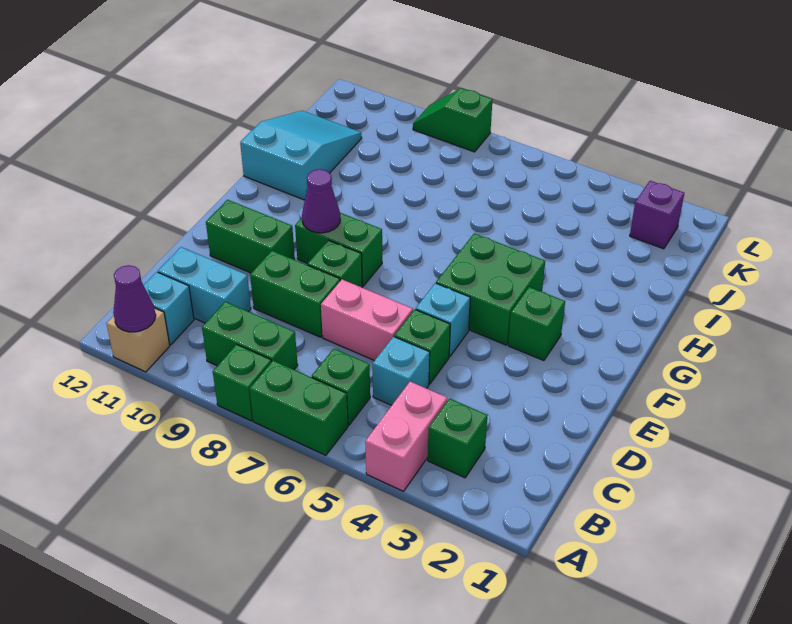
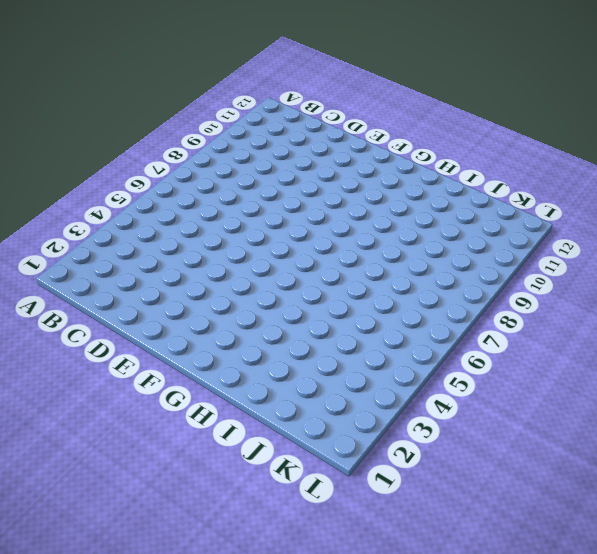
none -> pink brick A4:B4 level 1
none -> green brick A6:A7 level 1
none -> green brick A8 level 1

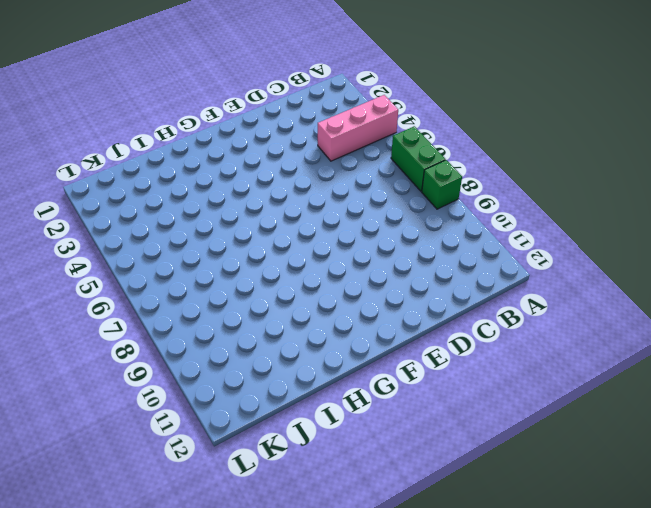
pink brick A4:C4 level 1 -> pink brick A4:B4 level 1
none -> tan brick A11 level 1
none -> green brick B3 level 1
none -> green brick B6 level 1

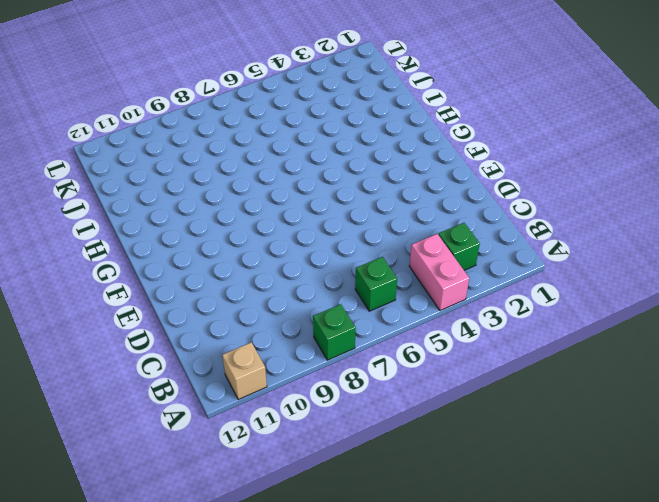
none -> green brick A6:A7 level 1
none -> green brick B8:B9 level 1
none -> cyan brick B11 level 1

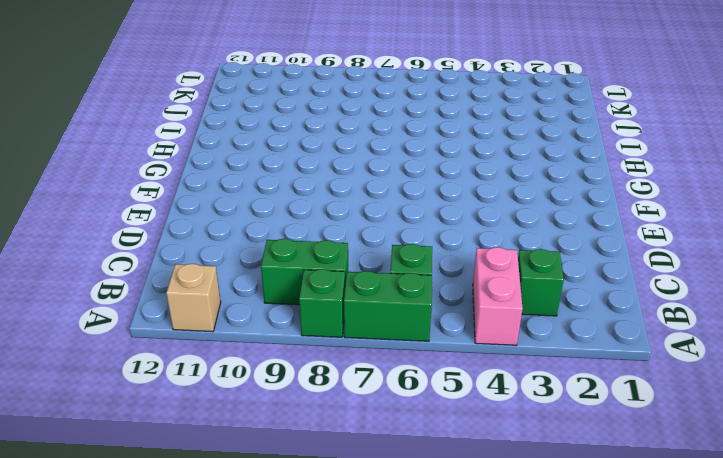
none -> cyan brick B11 level 1
none -> cyan brick C5 level 1
none -> cyan brick C10:C11 level 1

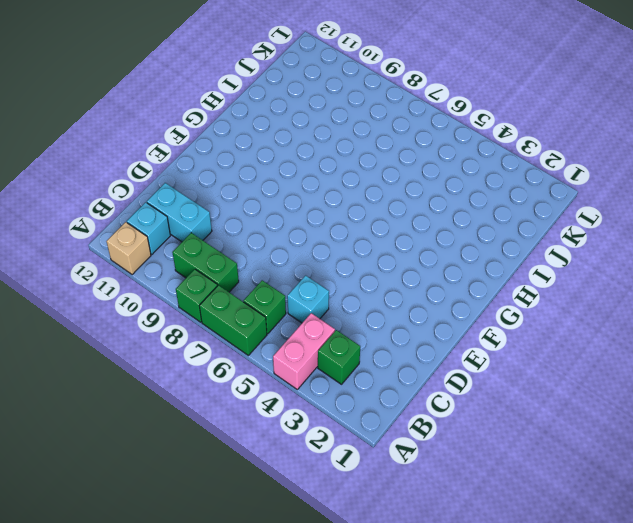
none -> green brick D5 level 1
none -> pink brick D6:D7 level 1
none -> green brick D8:D9 level 1

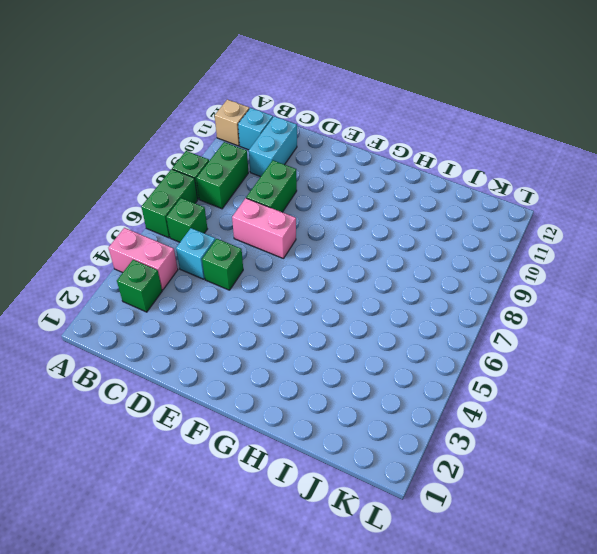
pink brick D7:E7 level 1 -> pink brick D6:D7 level 1
none -> cyan brick E5 level 1
none -> green brick E8 level 1
none -> green brick E10:E11 level 1

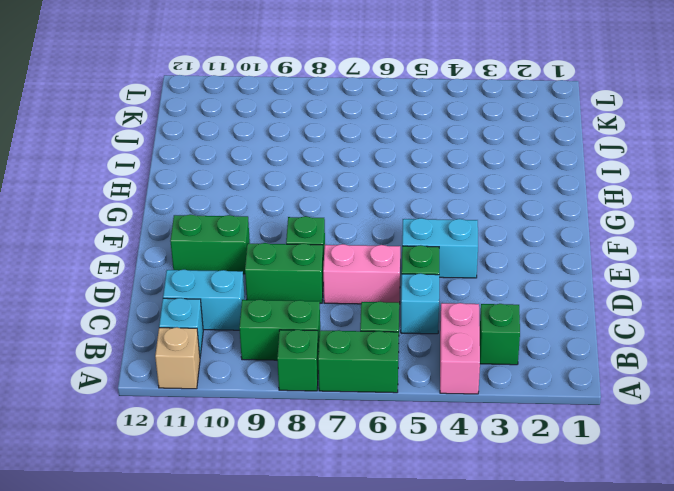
cyan brick E4:E5 level 1 -> cyan brick E5 level 1
none -> green brick F3 level 1
none -> green brick F4:G5 level 1
none -> green brick F8:F9 level 1

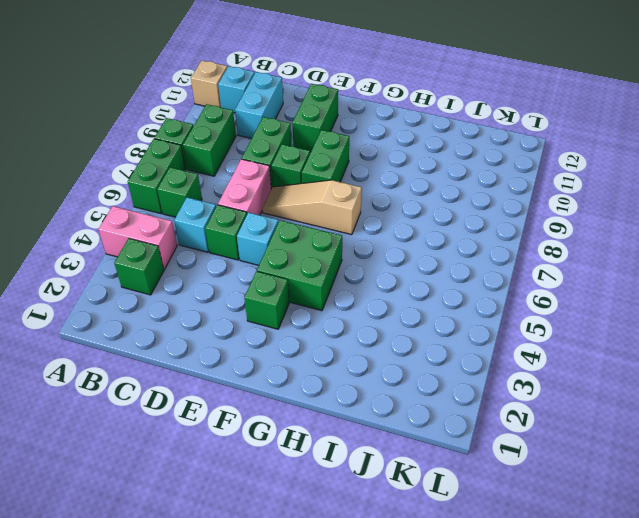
tan slope E7:G7 level 1 top G -> none
none -> cyan slope H11:J12 level 1 top H
none -> purple brick K2 level 1
none -> green slope L8:L9 level 1 top 8

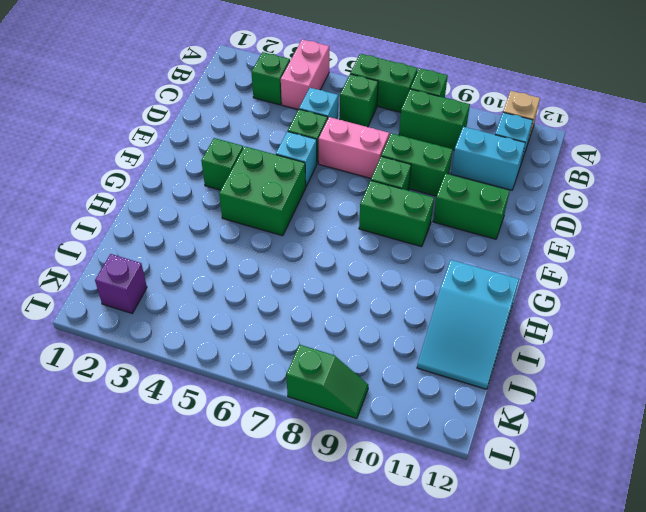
none -> purple cone A11 level 2
none -> purple cone F9 level 2

